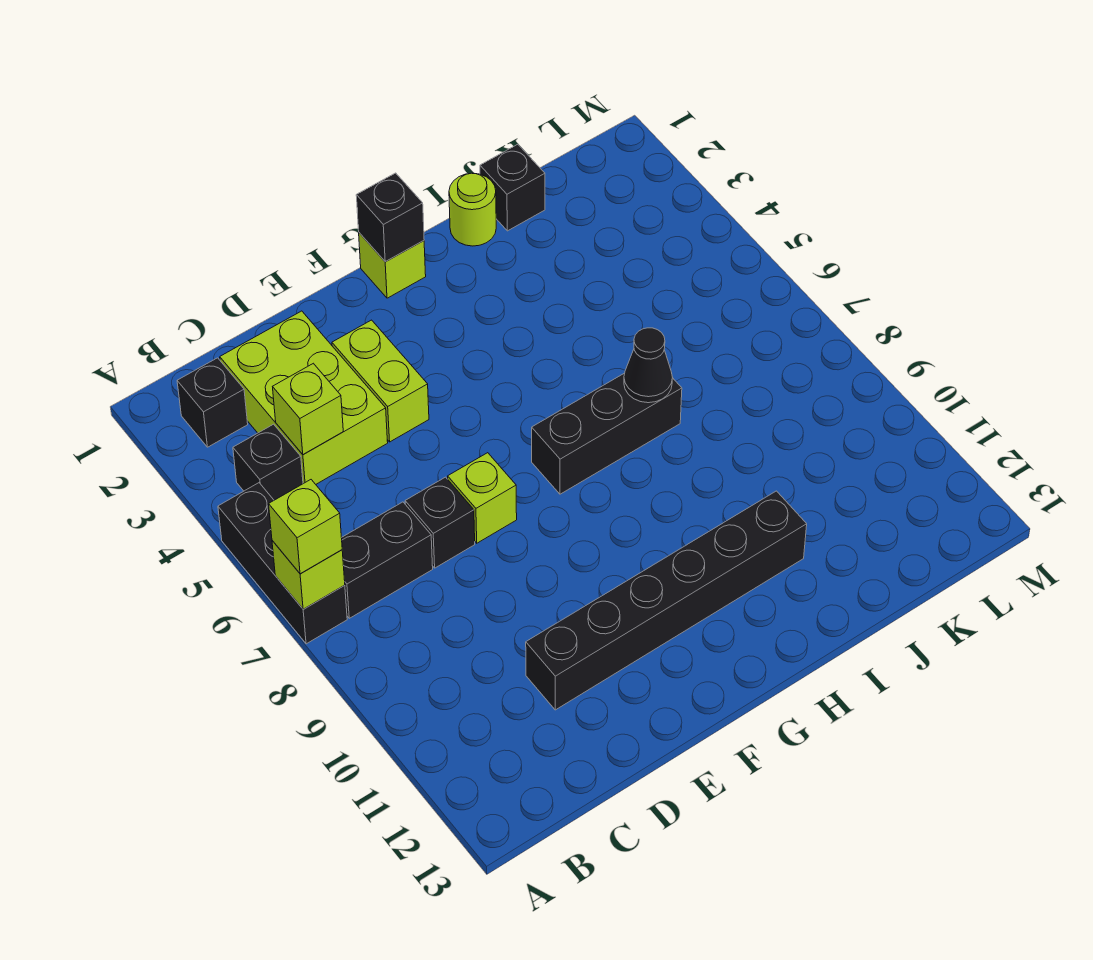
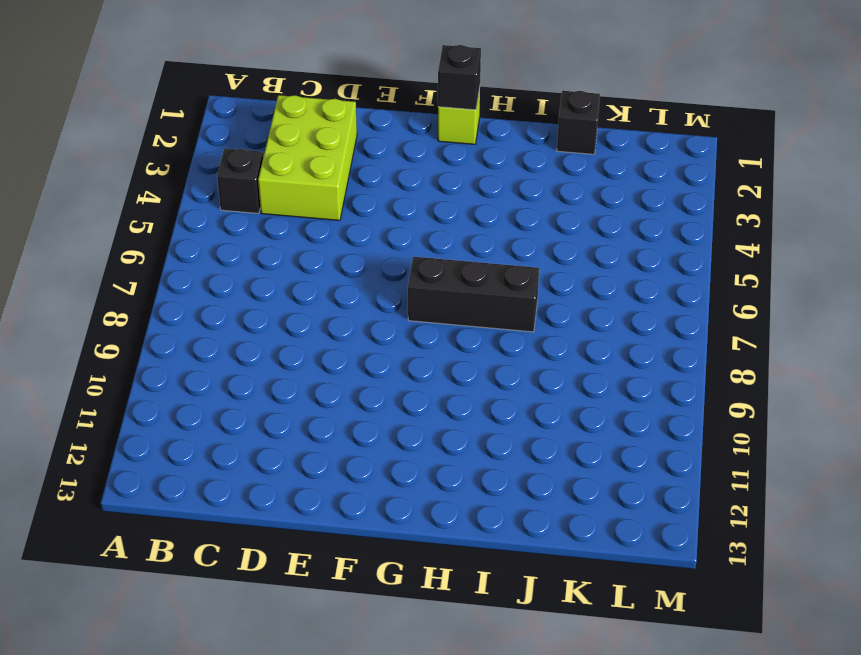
none -> black brick A5:A7 level 1
none -> black brick B2 level 1
none -> black brick B7:C7 level 1

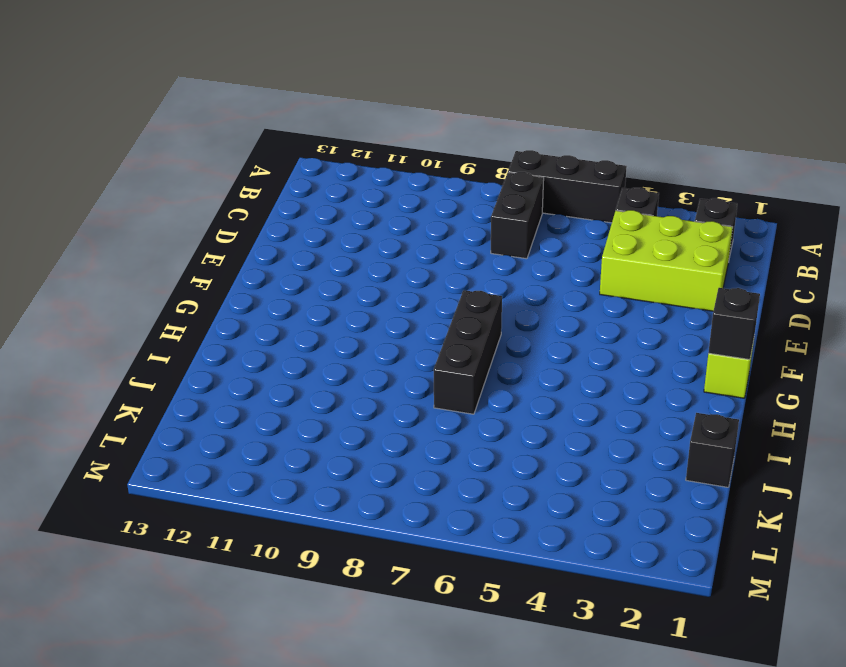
none -> black brick D7 level 1
none -> black brick D11:I11 level 1
none -> lime brick E3:E4 level 1

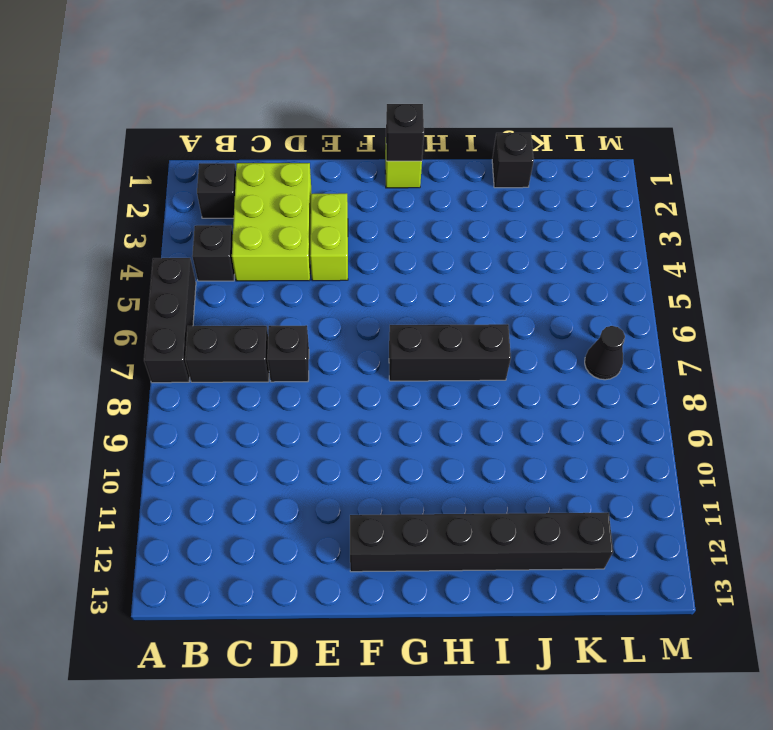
black brick F12:K12 level 1 -> black brick D11:I11 level 1
black cone L7 level 1 -> black cone I7 level 2
none -> lime brick E7 level 1
none -> lime round brick I1 level 1
none -> lime brick A7 level 2

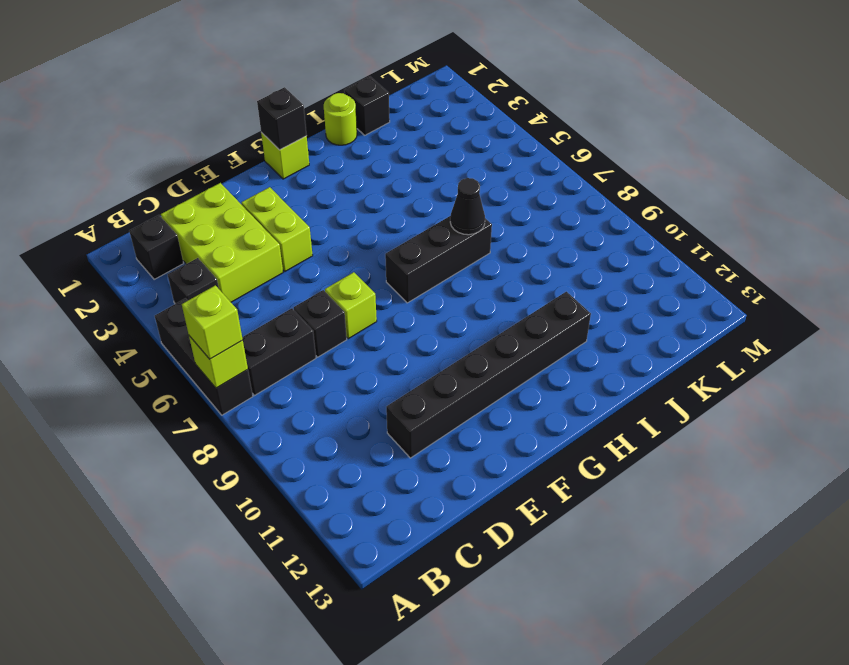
none -> lime brick C4 level 2

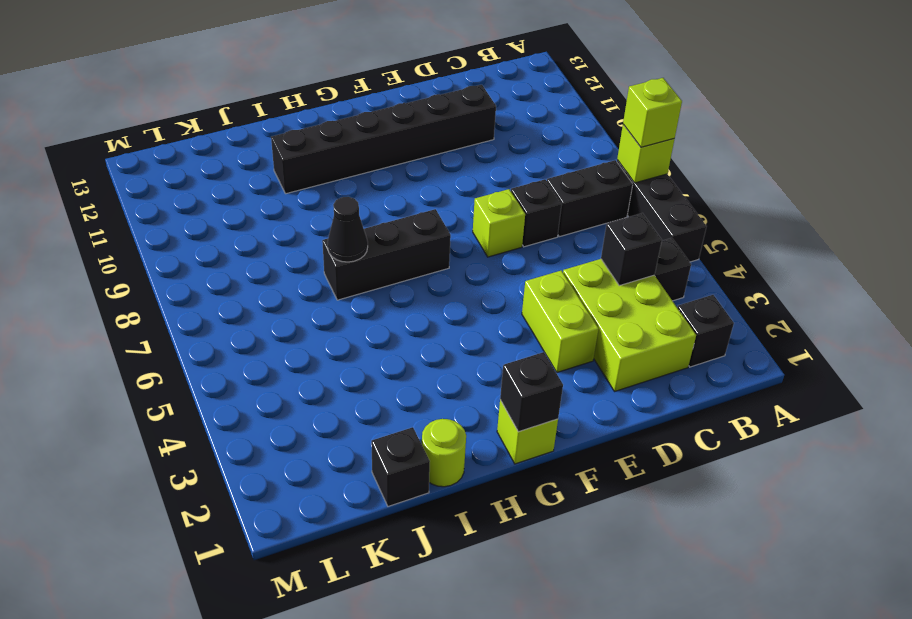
black brick C4 level 2 -> lime brick C4 level 2

